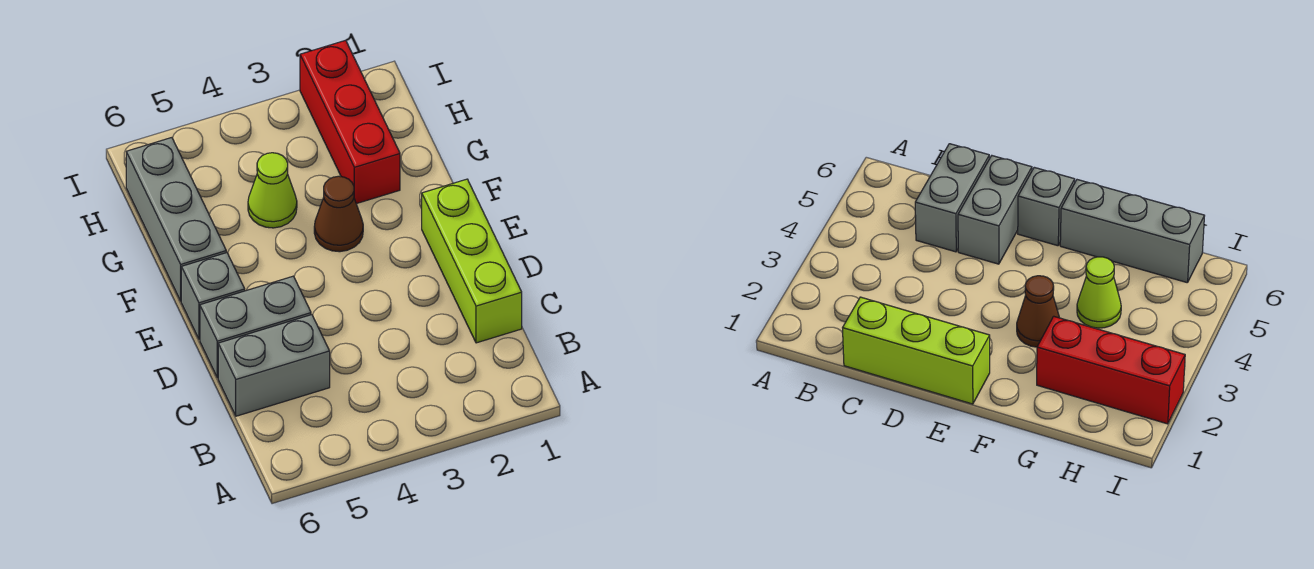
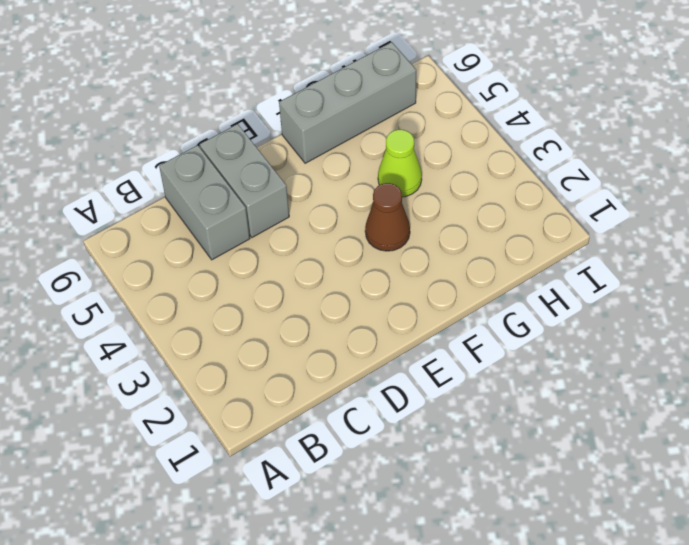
none -> lime brick C1:E1 level 1
none -> grey brick E6 level 1

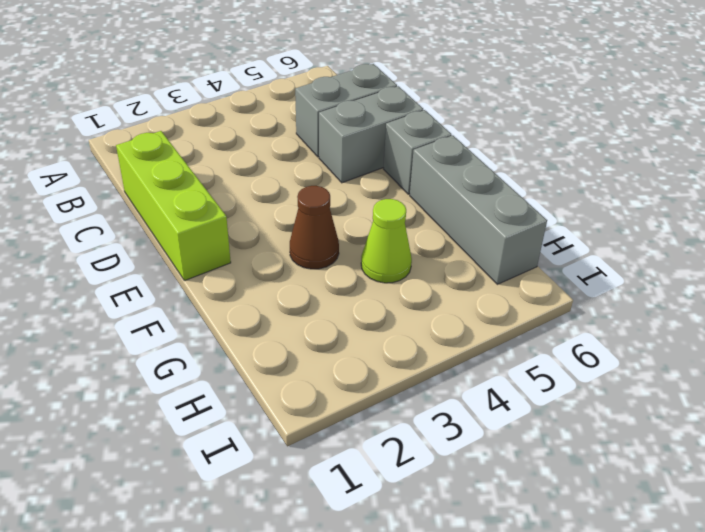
none -> red brick G2:I2 level 1

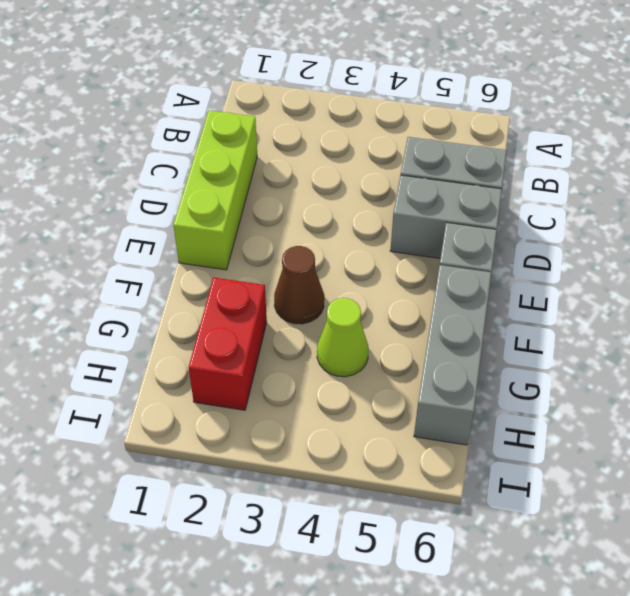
red brick G2:H2 level 1 -> red brick G2:I2 level 1

